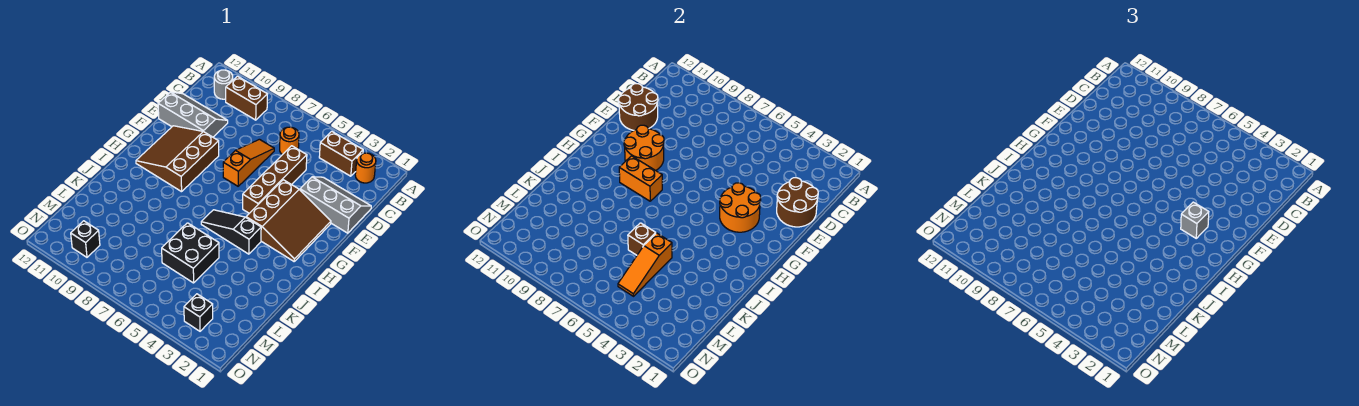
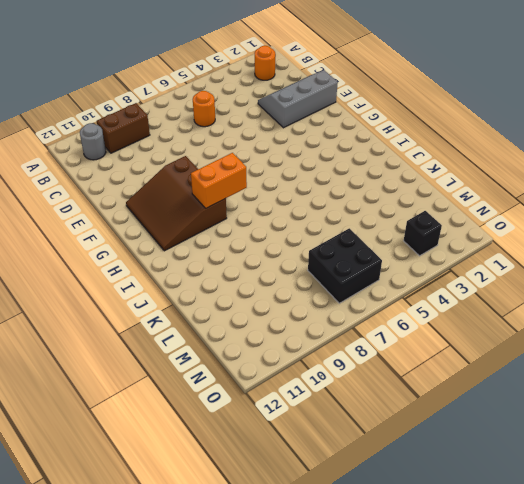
black brick M6:N7 level 1 -> black brick K5:L6 level 1
none -> brown brick B3:B4 level 1
none -> brown brick D5:G5 level 1
none -> orange slope D7:F7 level 1 top F

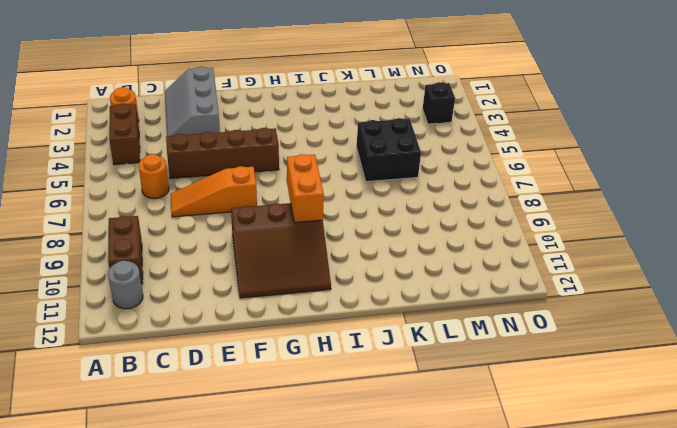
none -> grey slope D10:E12 level 1 top E
none -> brown slope F2:H4 level 1 top 4
none -> black slope I4:I6 level 1 top 4

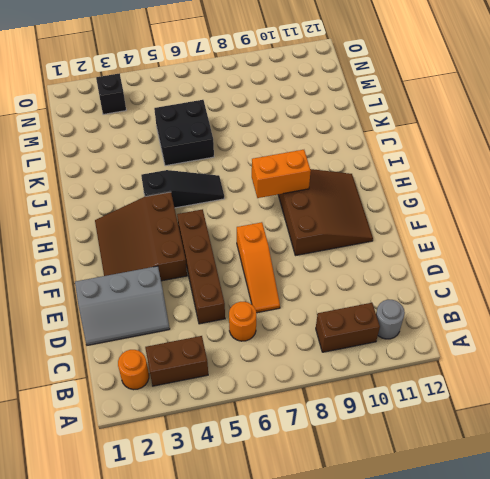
none -> grey slope D10:E12 level 1 top E
none -> black brick N10 level 1
none -> brown round brick D1:E2 level 2

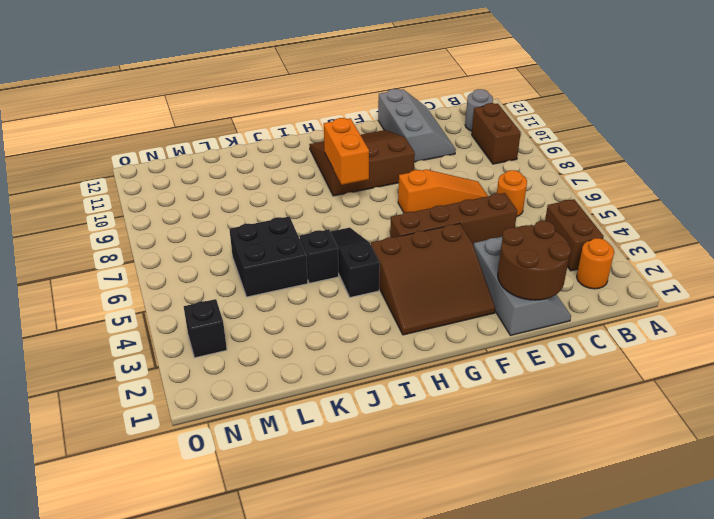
black brick J5 level 1 -> black brick N10 level 1
none -> brown round brick D11:E12 level 2
none -> orange round brick F3:G4 level 2
none -> orange round brick F9:G10 level 2

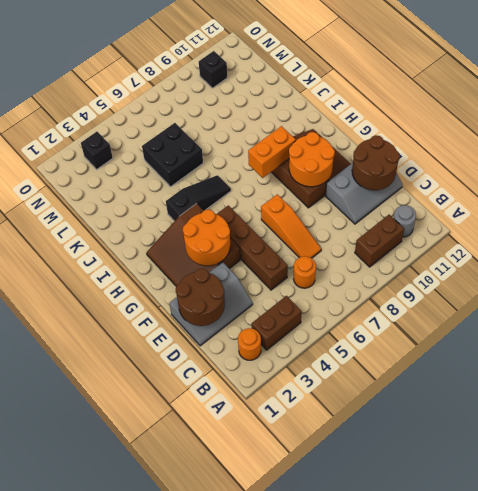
none -> orange slope K5:M5 level 2 top K
none -> brown brick K6 level 2
none -> grey brick G3 level 3

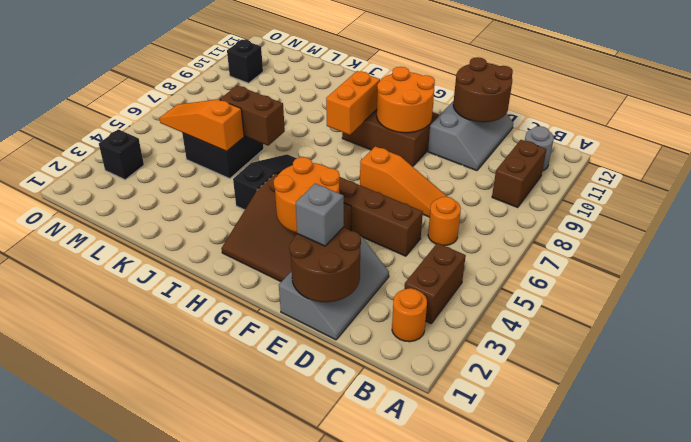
grey brick E2 level 3 -> grey brick G3 level 3
brown brick J6:K6 level 2 -> brown brick K6 level 2

